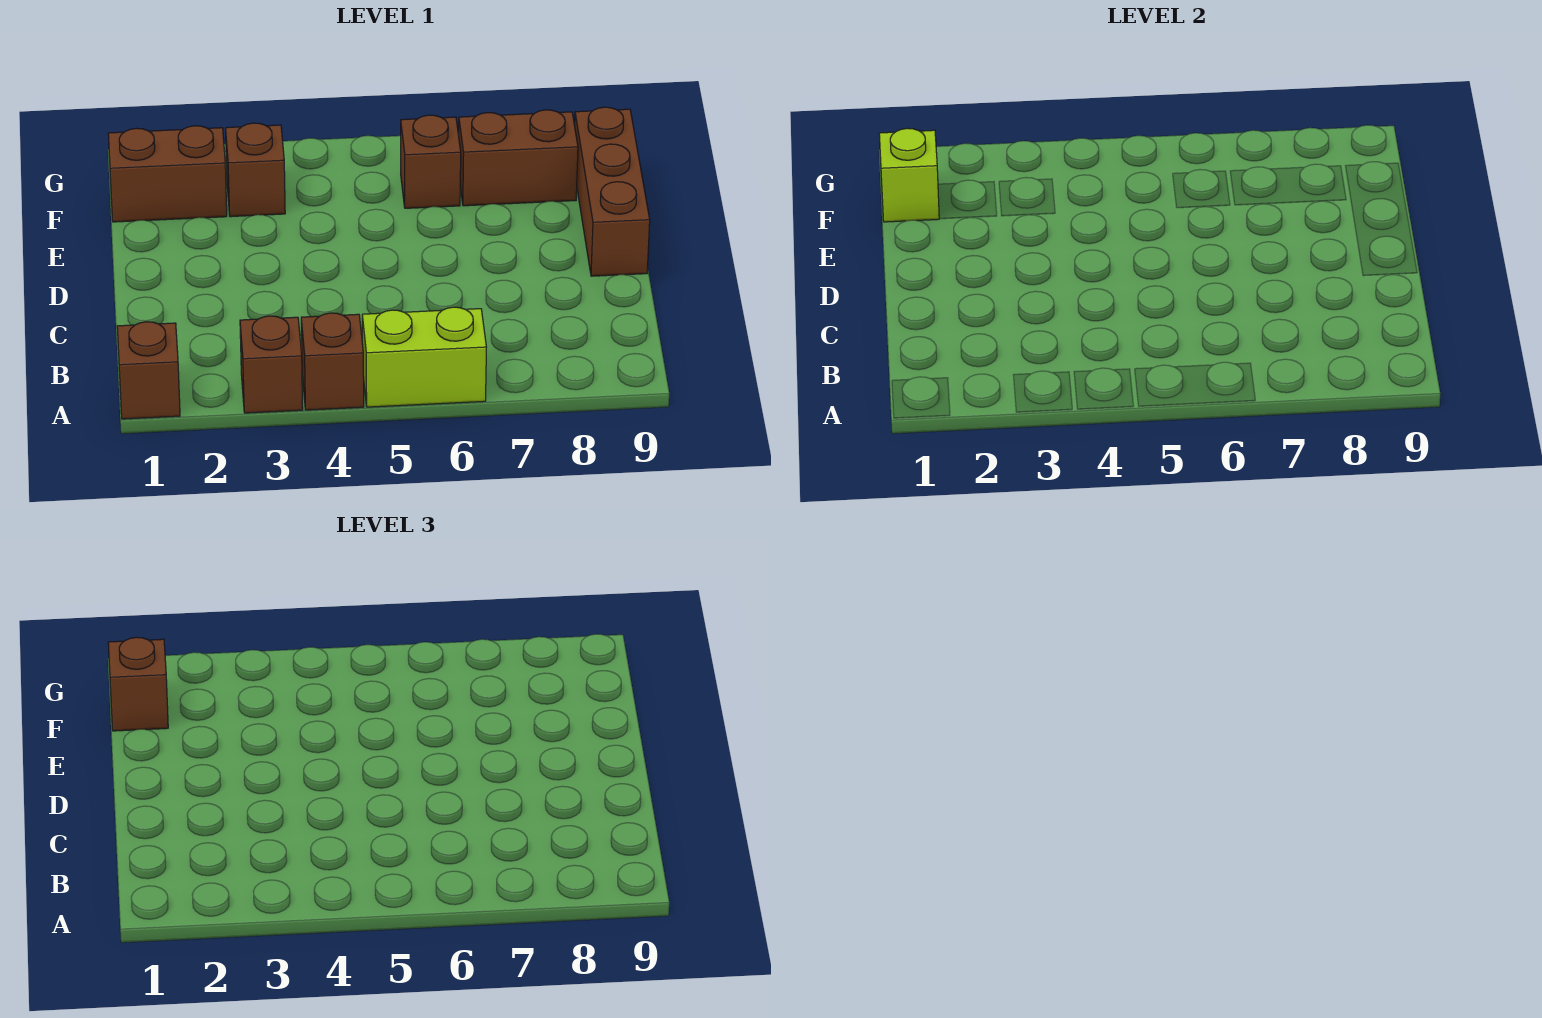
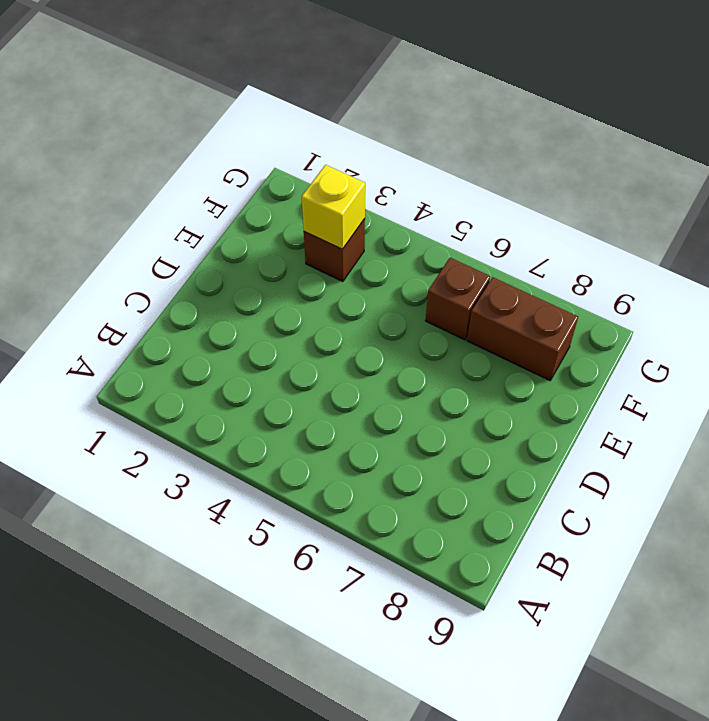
yellow brick F3 level 2 -> none
none -> brown brick A1 level 1
none -> brown brick A3 level 1

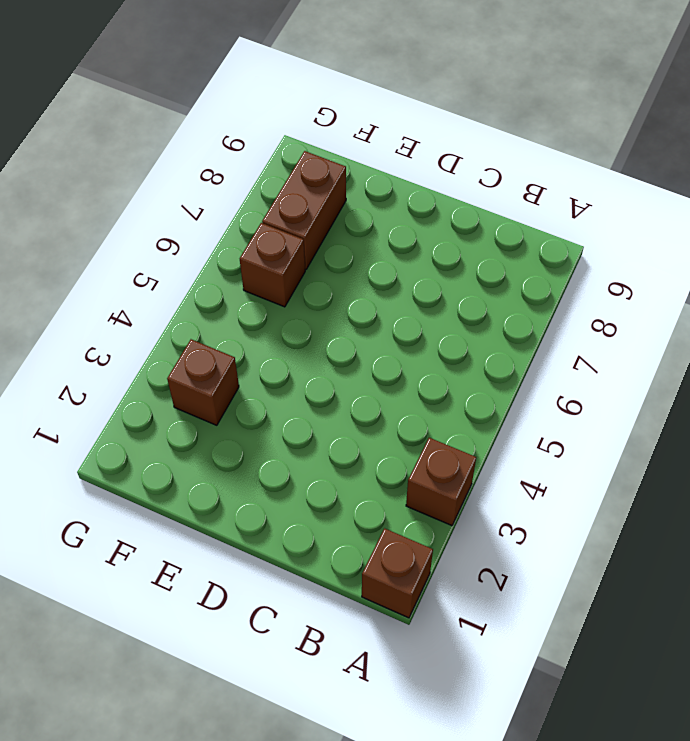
none -> brown brick A4 level 1
none -> lime brick A5:A6 level 1

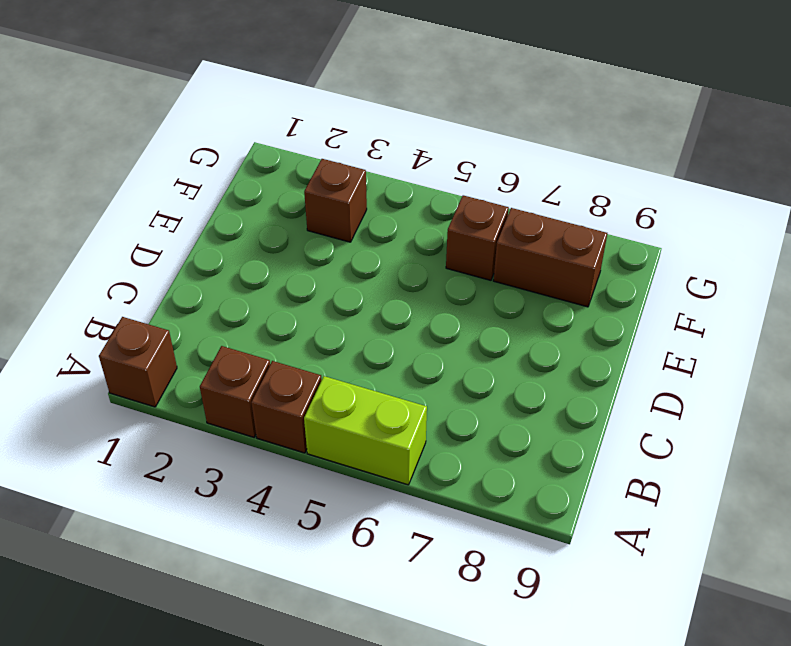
none -> brown brick D9:F9 level 1
none -> brown brick F1:F2 level 1

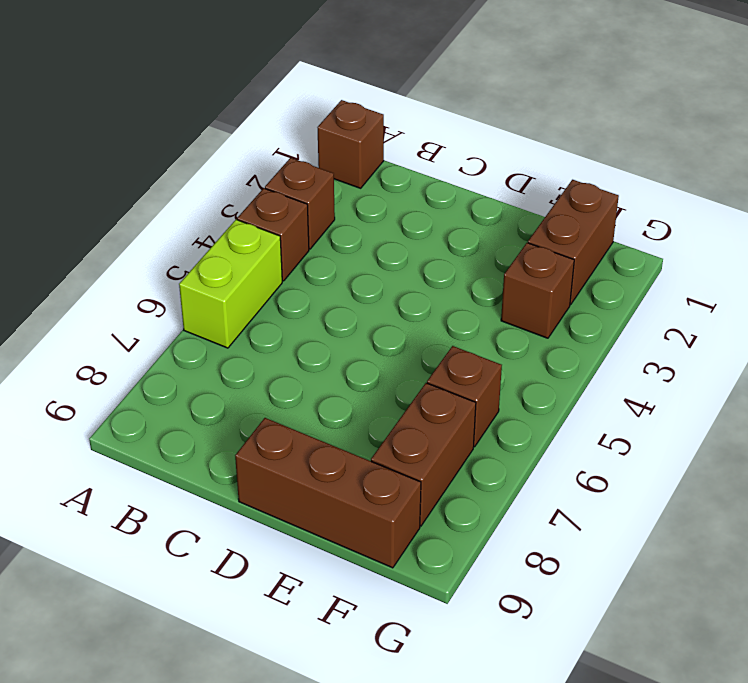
none -> lime brick F1 level 2
none -> brown brick F1 level 3

